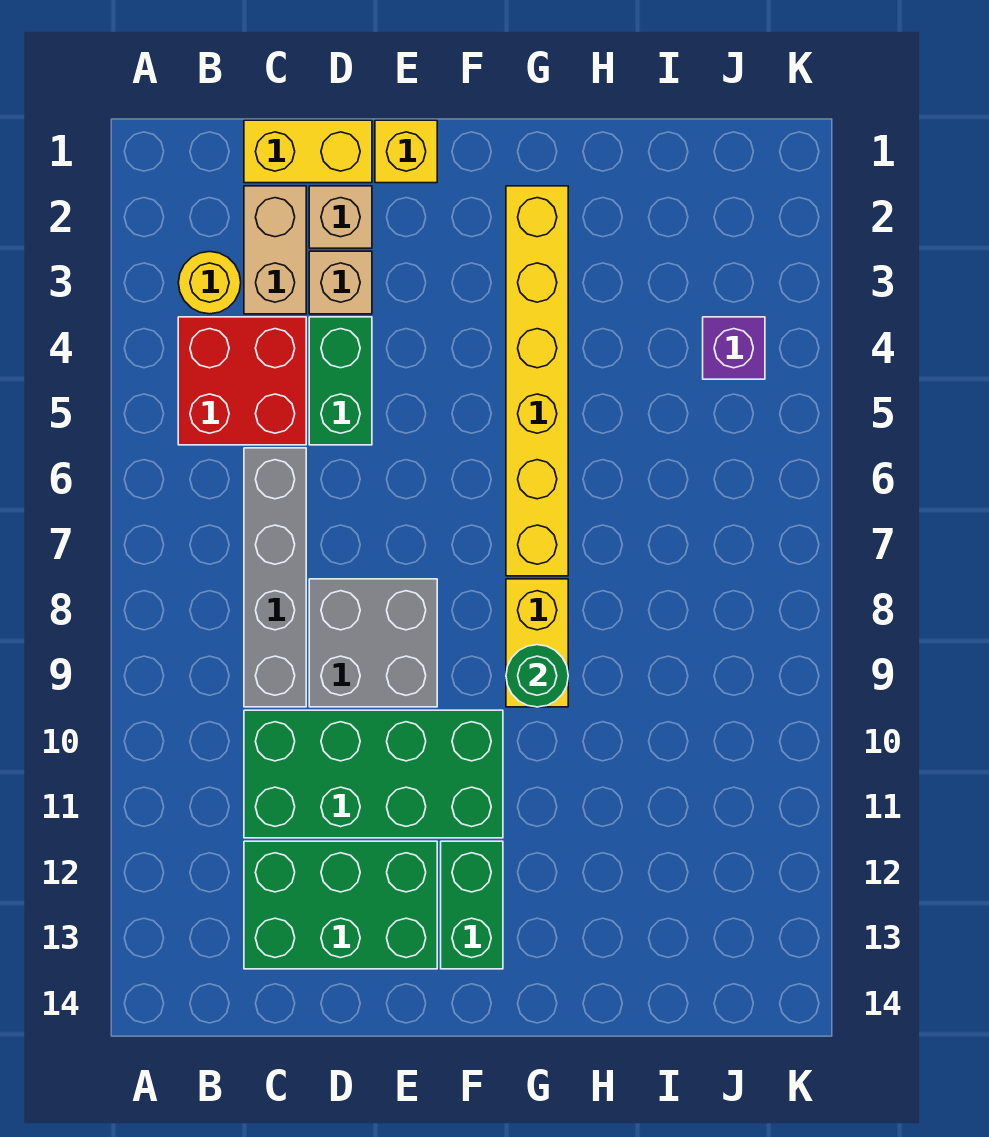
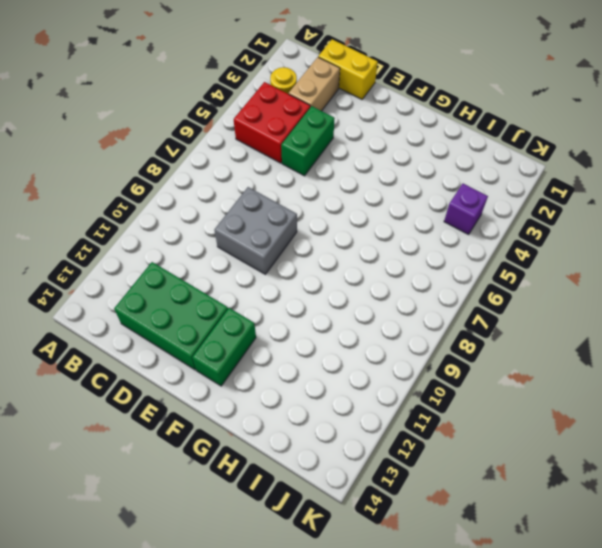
none -> grey brick C6:C9 level 1
none -> green brick C10:F11 level 1
none -> tan brick D2 level 1

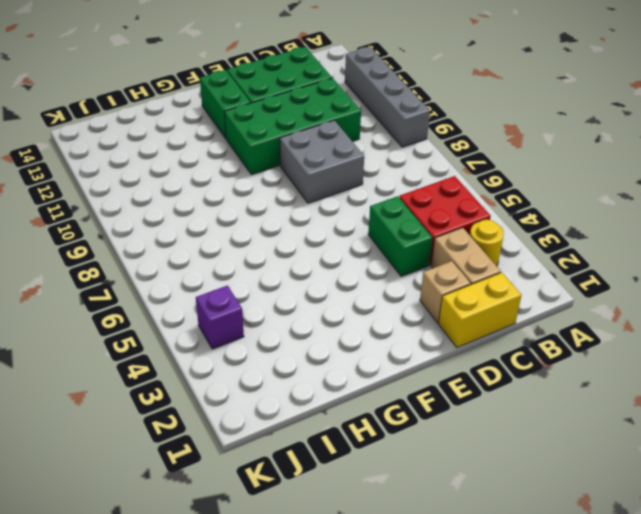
grey brick A9:A12 level 1 -> grey brick C6:C9 level 1
none -> tan brick D3 level 1
none -> yellow brick E1 level 1
none -> yellow brick G2:G7 level 1

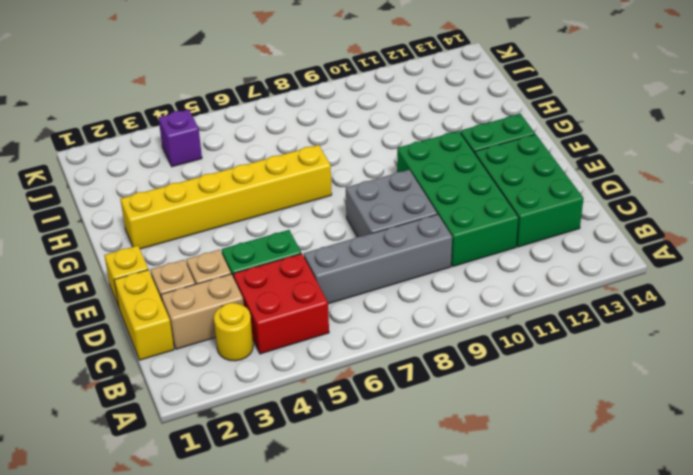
none -> yellow brick G8:G9 level 1
none -> green round brick G9 level 2

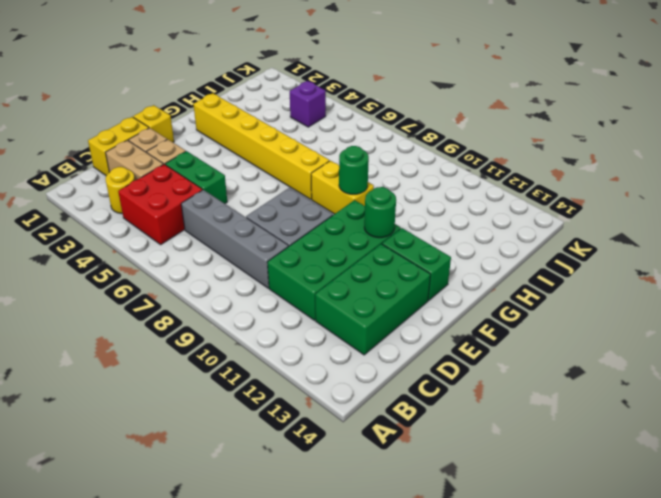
green round brick F11 level 2 -> none

